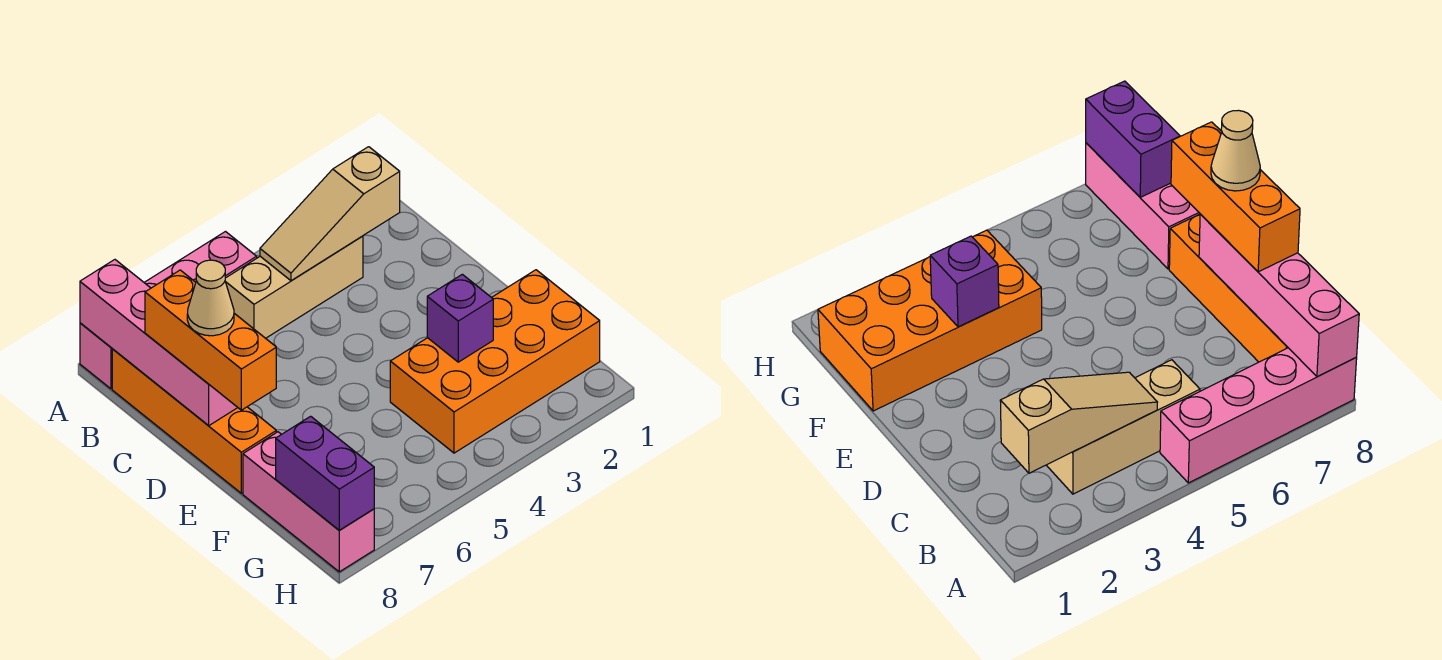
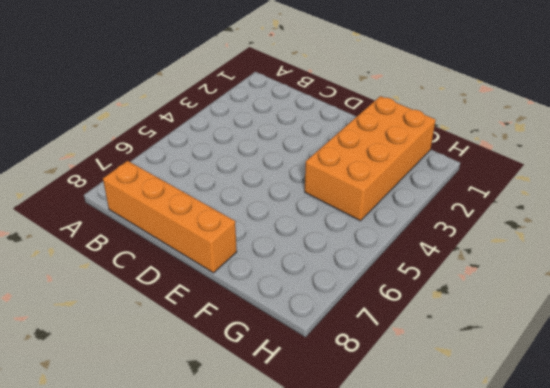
none -> pink brick A5:A8 level 1
none -> tan brick B3:B5 level 1

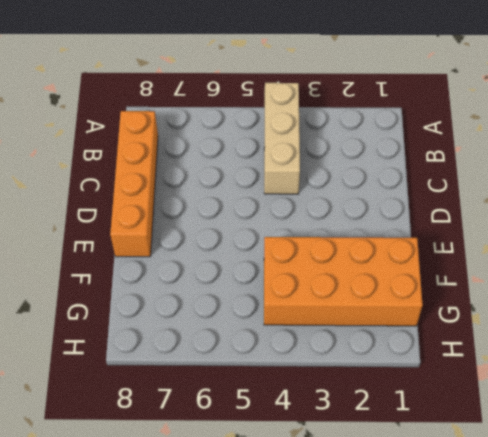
tan brick A4:C4 level 1 -> tan brick B3:B5 level 1
none -> pink brick A5:A8 level 1
none -> pink brick F8:H8 level 1

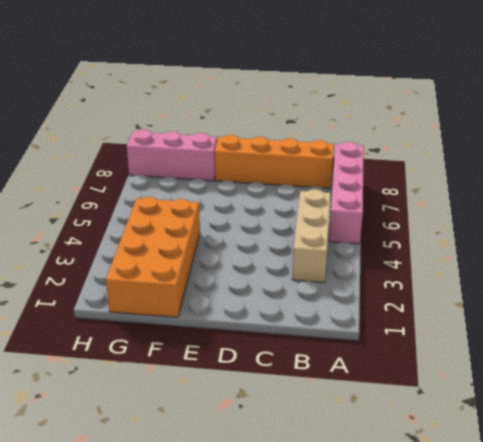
none -> pink brick A8:D8 level 2
none -> tan slope B2:B4 level 2 top 2

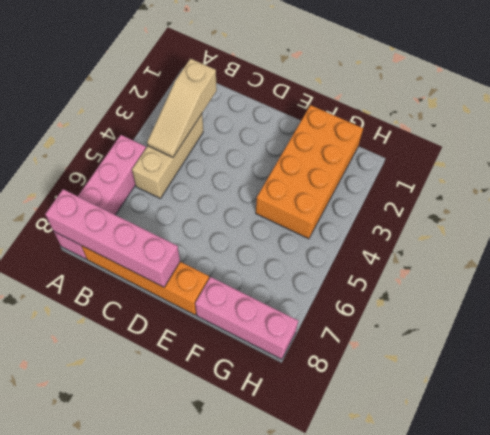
none -> purple brick F3 level 2
none -> purple brick G8:H8 level 2

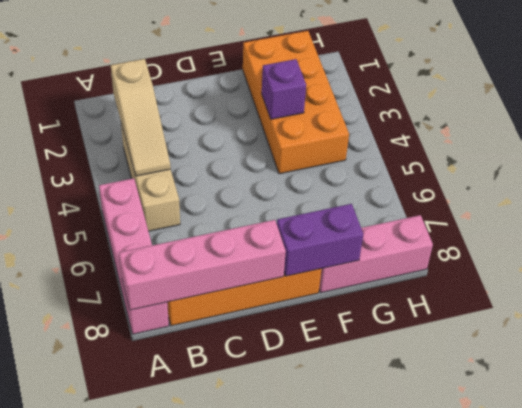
purple brick E8:F8 level 2 -> purple brick G8:H8 level 2
none -> orange brick C8:E8 level 3
none -> tan cone D8 level 4

